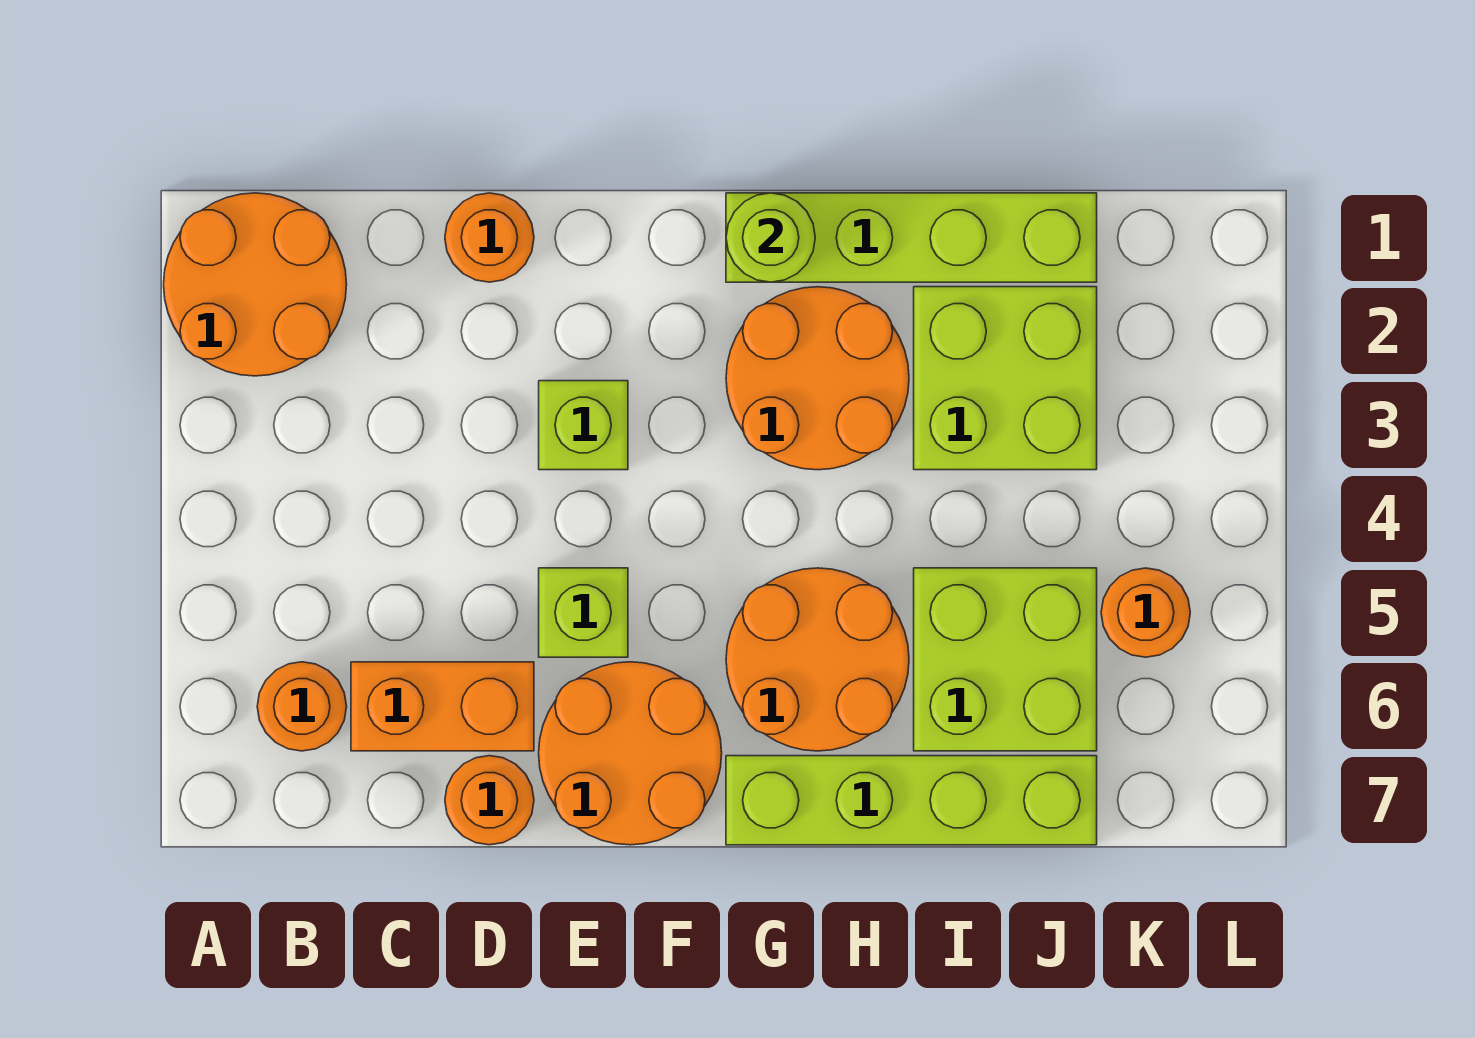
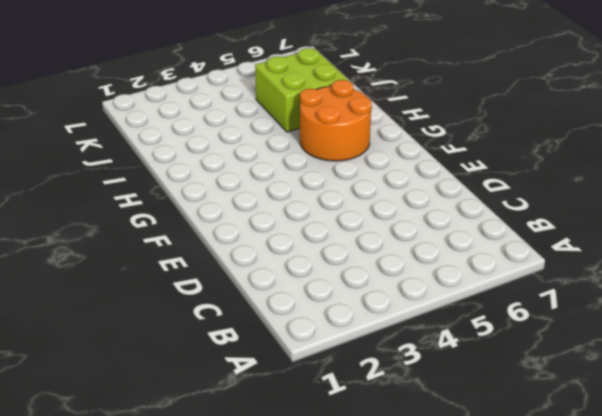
none -> orange round brick A1:B2 level 1
none -> orange round brick B6 level 1
none -> orange brick C6:D6 level 1

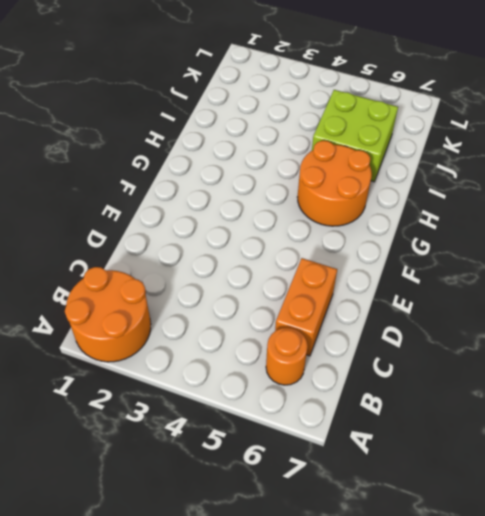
none -> orange round brick D1 level 1
none -> orange round brick D7 level 1
none -> lime brick E3 level 1

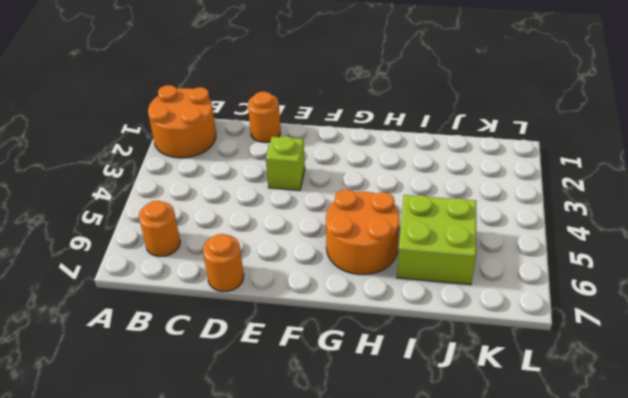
none -> orange brick C6:D6 level 1
none -> lime brick E5 level 1
none -> orange round brick E6:F7 level 1

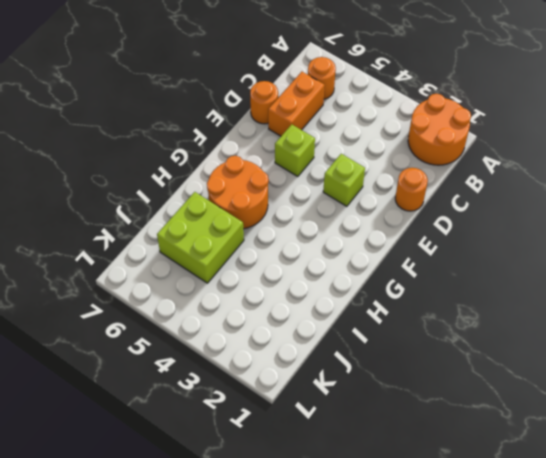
none -> orange round brick E6:F7 level 1
none -> lime brick G1:J1 level 1
none -> orange round brick G2:H3 level 1

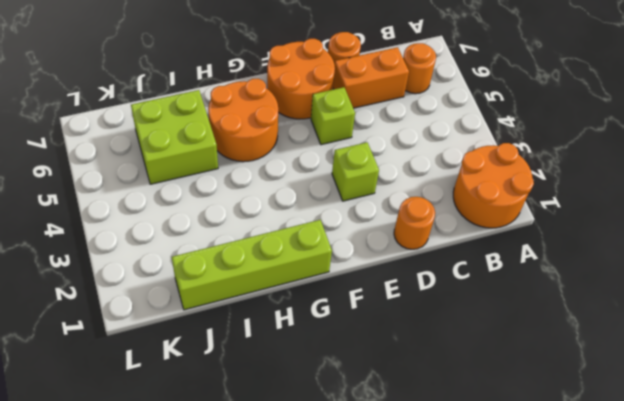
none -> orange round brick G2:H3 level 1
none -> lime brick G7:J7 level 1
none -> lime brick I2:J3 level 1

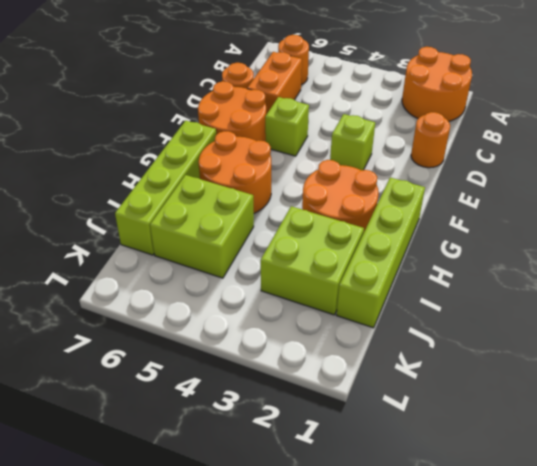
none -> orange round brick K5 level 1
none -> lime round brick G1 level 2

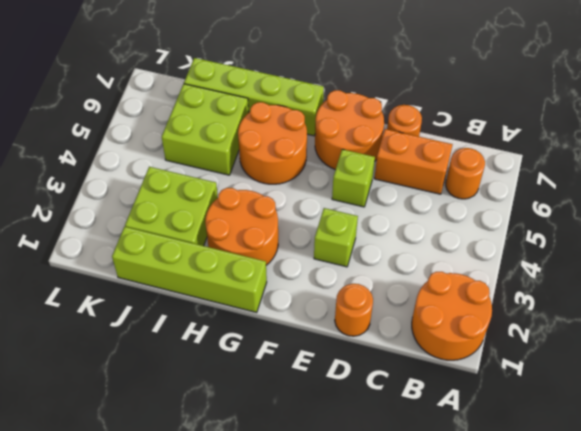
none -> orange round brick K5 level 1
none -> lime round brick G1 level 2

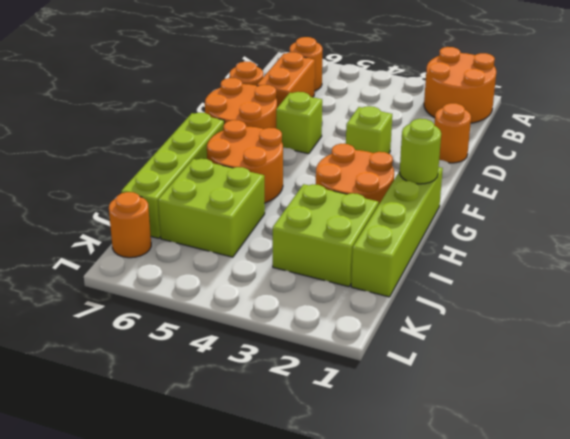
orange round brick K7 level 1 -> orange round brick K5 level 1

